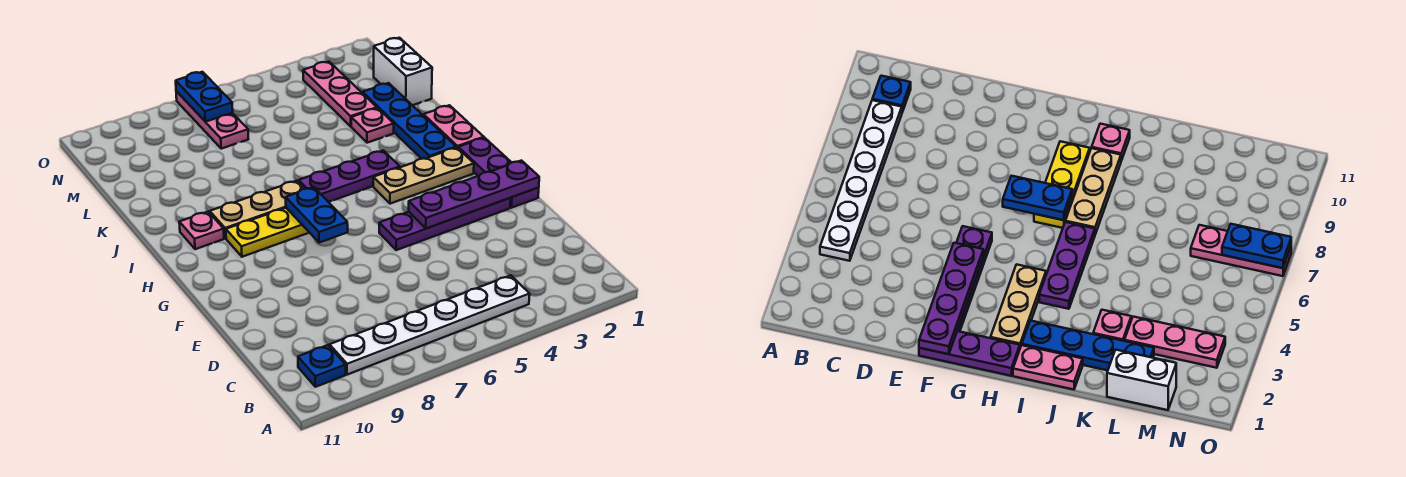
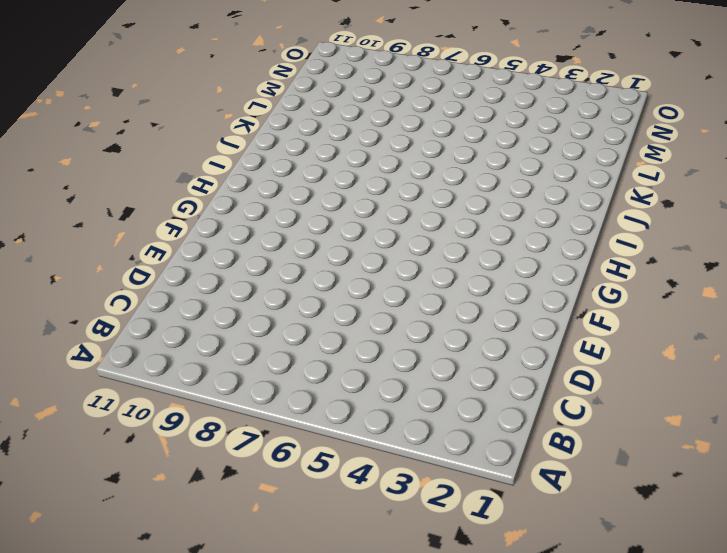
none -> white plate B4:B9 level 1
none -> blue plate B10 level 1
none -> purple plate F1:H1 level 1

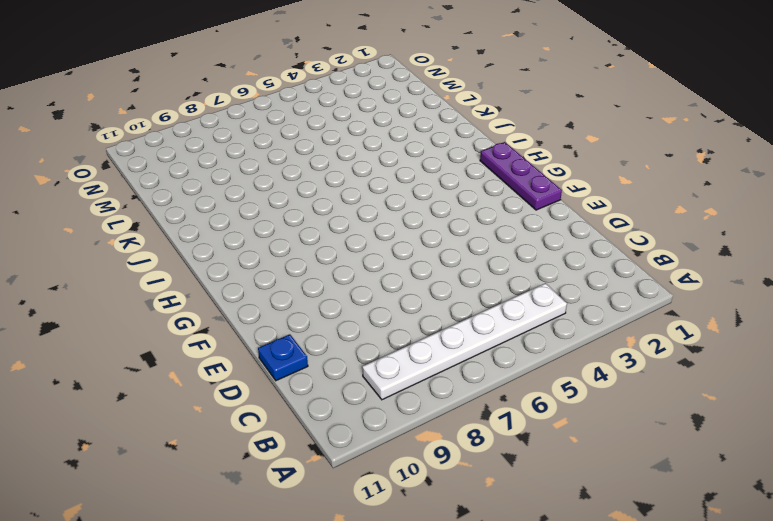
blue plate D11 level 1 -> blue plate B10 level 1
none -> purple plate F2:F5 level 1
none -> tan plate H2:H4 level 1
none -> yellow plate H7:H9 level 1

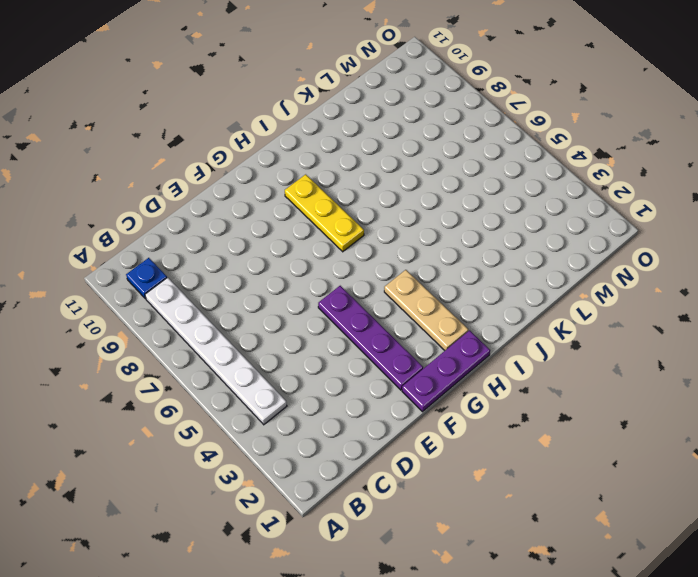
none -> pink plate I1:J1 level 1
none -> blue plate I2:L2 level 1
none -> purple plate I4:I6 level 1

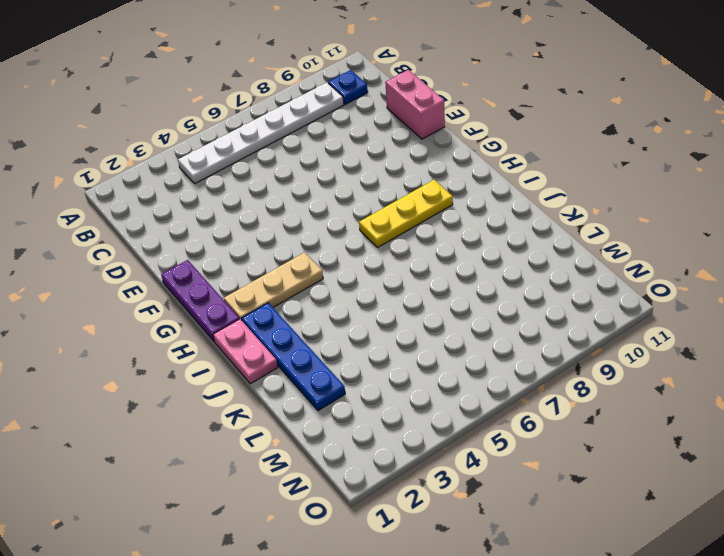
pink brick D11:E11 level 1 -> none
none -> purple plate F2:F5 level 1
none -> purple plate I4:I6 level 1
none -> tan plate I7:I9 level 1

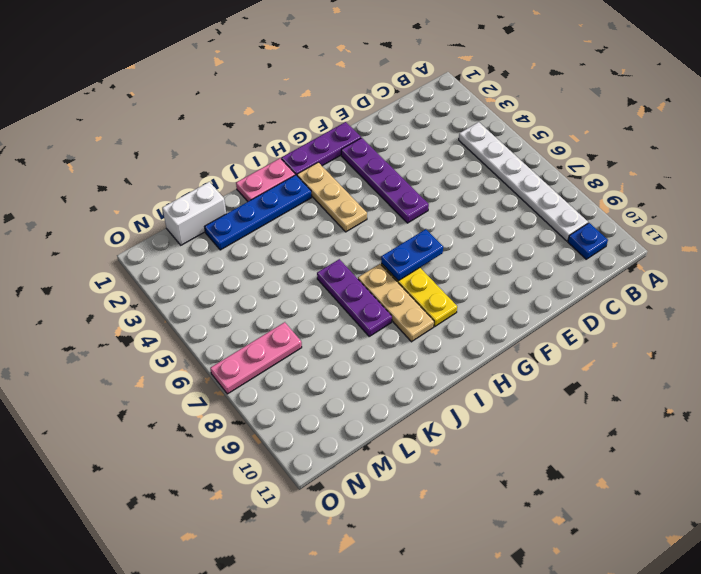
purple plate J6:J8 level 1 -> purple plate I4:I6 level 1
none -> pink plate I10 level 1
none -> pink plate K3 level 1
none -> pink plate L3:N3 level 1

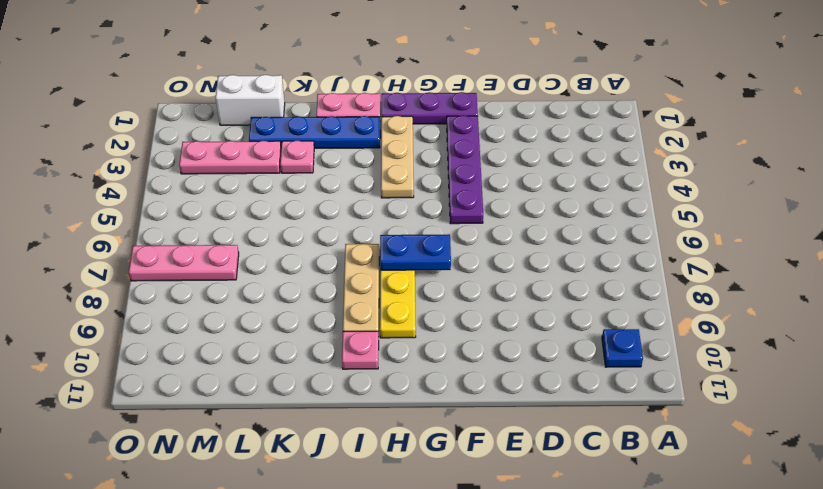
none -> white plate B4:B9 level 1
none -> purple plate I4:I6 level 1
none -> purple plate F1:F4 level 2

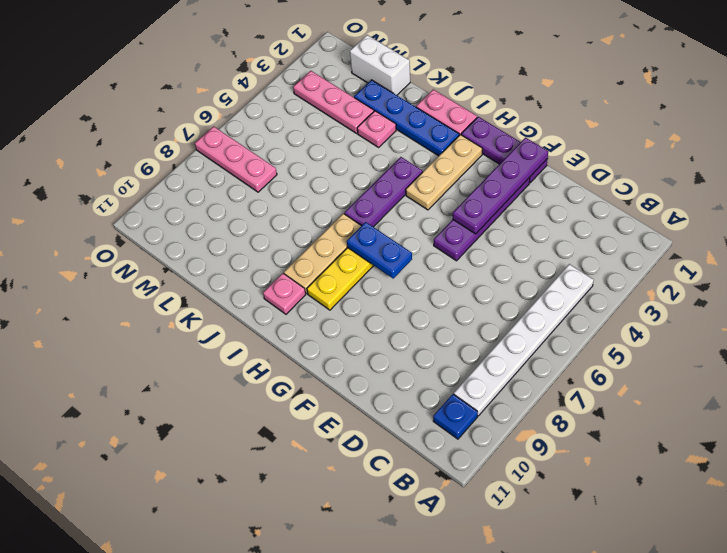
none -> blue plate N7:O7 level 2

